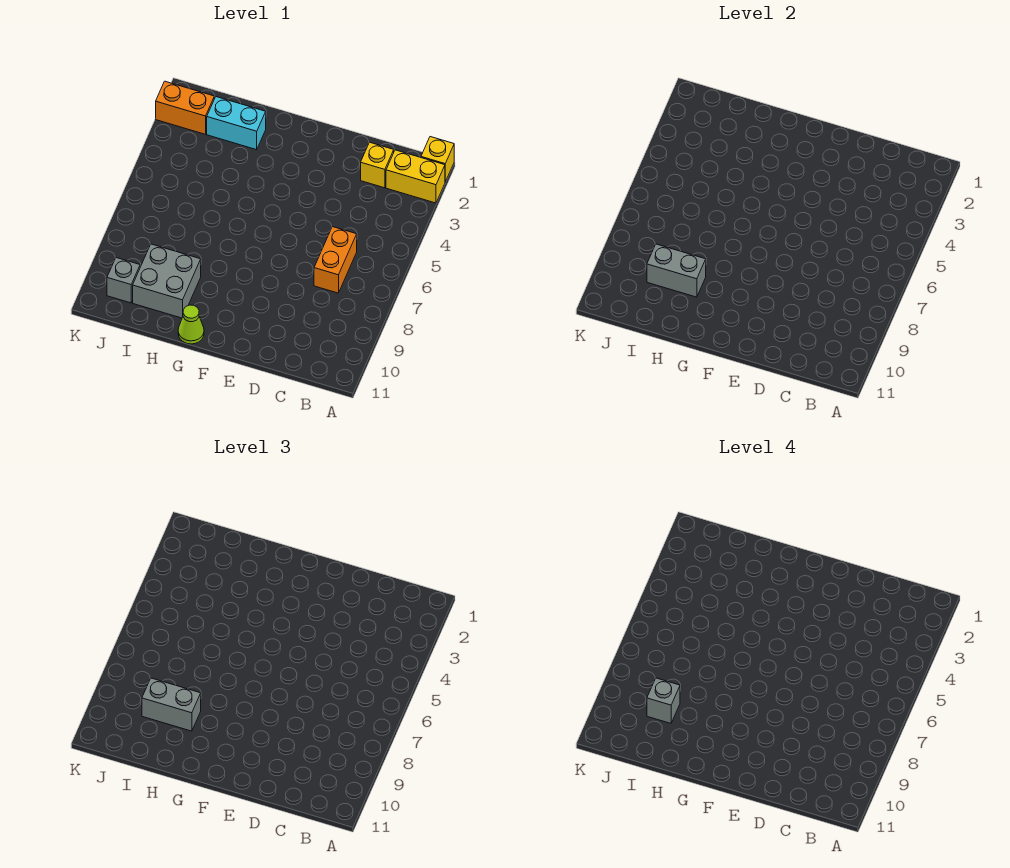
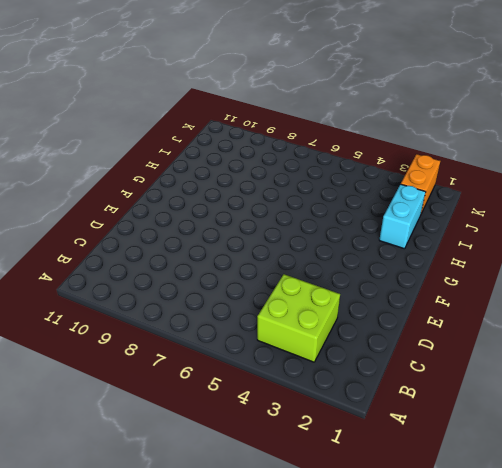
lime brick B3:C4 level 1 -> none
none -> yellow brick A1 level 1
none -> yellow brick A2:B2 level 1
none -> yellow brick C2 level 1

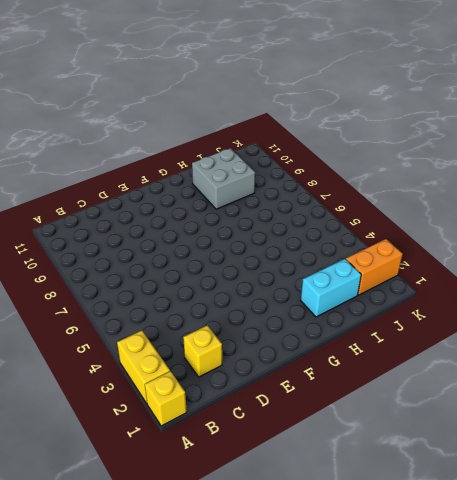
yellow brick A2:A3 level 1 -> yellow brick A2:B2 level 1
none -> orange brick C6:C7 level 1
none -> lime cone G11 level 1
none -> grey brick J10 level 1

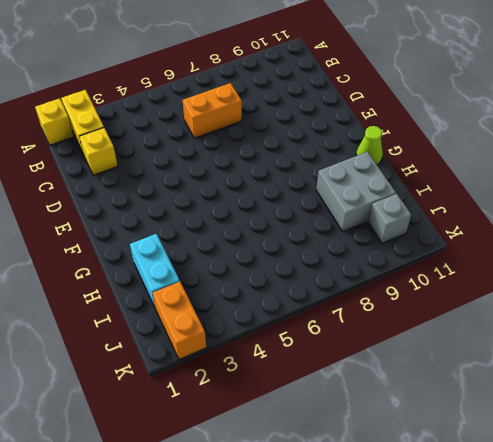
none -> grey brick H9:I9 level 2
none -> grey brick H9:I9 level 3
none -> grey brick I9 level 4

